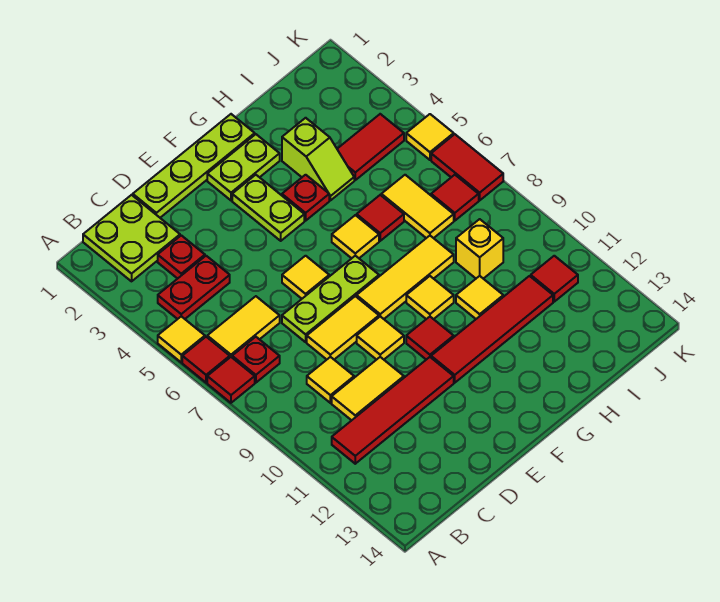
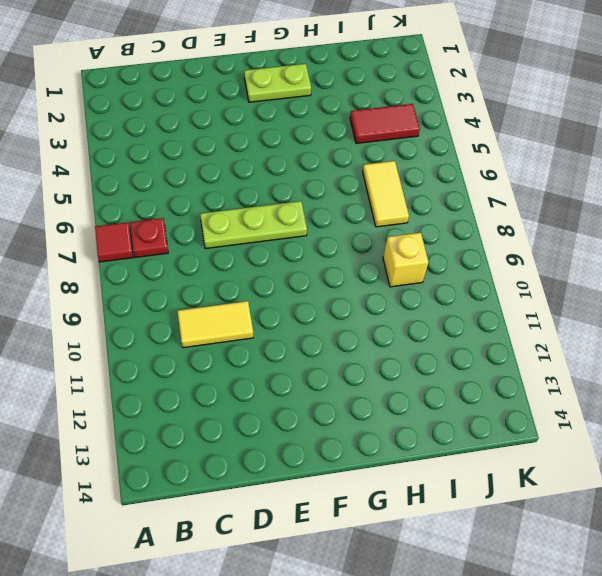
none -> yellow tile A5 level 1
none -> red tile A6 level 1
none -> lime plate B1:C2 level 1
none -> red plate B4:C4 level 1

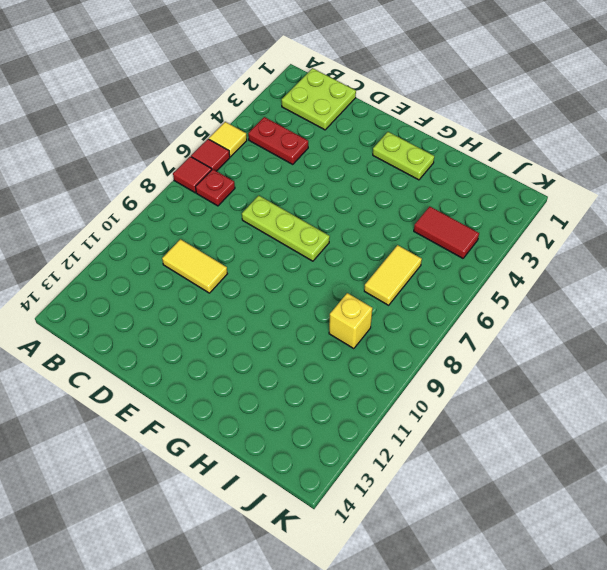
none -> yellow tile B6:C6 level 1
none -> red tile B11:E11 level 1
none -> red plate C3 level 1
none -> yellow tile C9 level 1

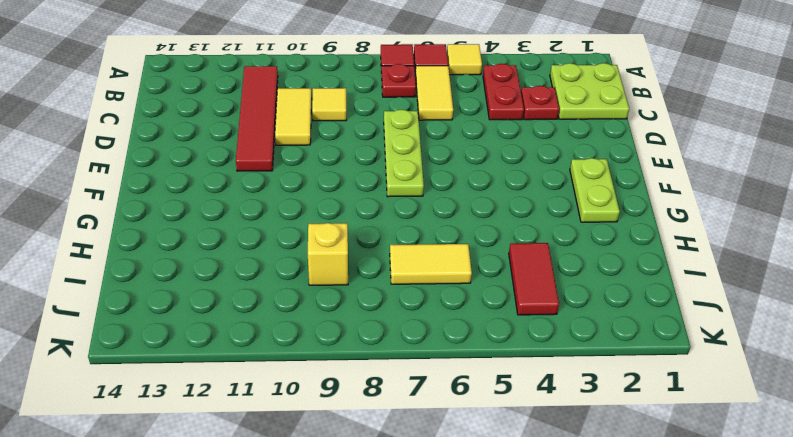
none -> lime plate D1:G1 level 1
none -> yellow tile D8:E8 level 1
none -> yellow tile E6 level 1
none -> yellow tile E9 level 1

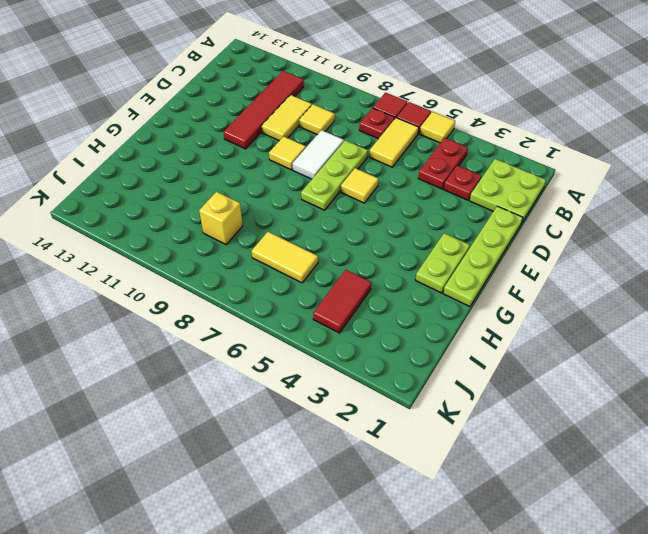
white tile D8:E8 level 1 -> yellow tile D8:E8 level 1
none -> lime plate F3:F4 level 1
none -> yellow tile F8:H8 level 1
none -> red tile F10 level 1
none -> red tile F11:I11 level 1

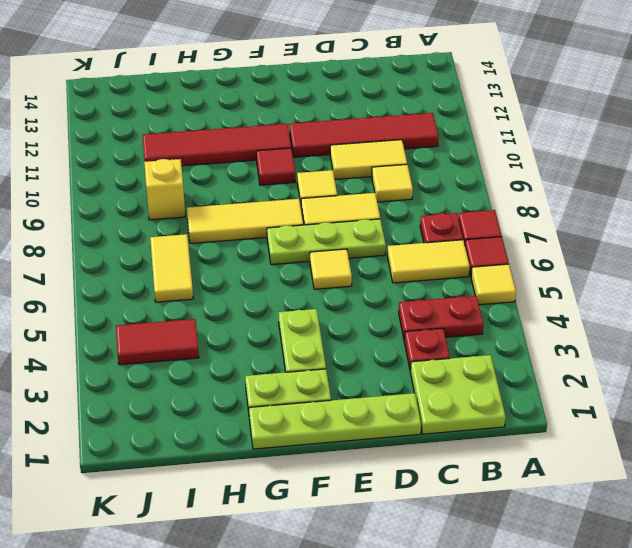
none -> red plate G4 level 1
none -> yellow tile G6 level 1
none -> yellow tile G9 level 1
none -> lime slope H3:H4 level 1 top 3

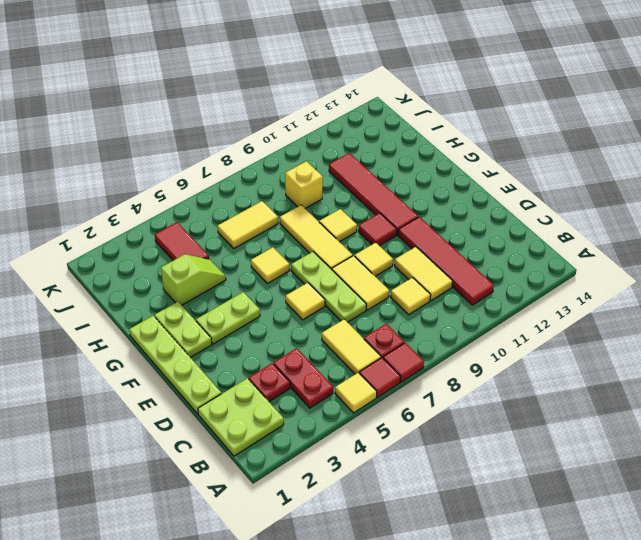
none -> red plate G4 level 1
none -> red tile H6 level 1
none -> yellow tile H10 level 1
none -> red tile J7 level 1

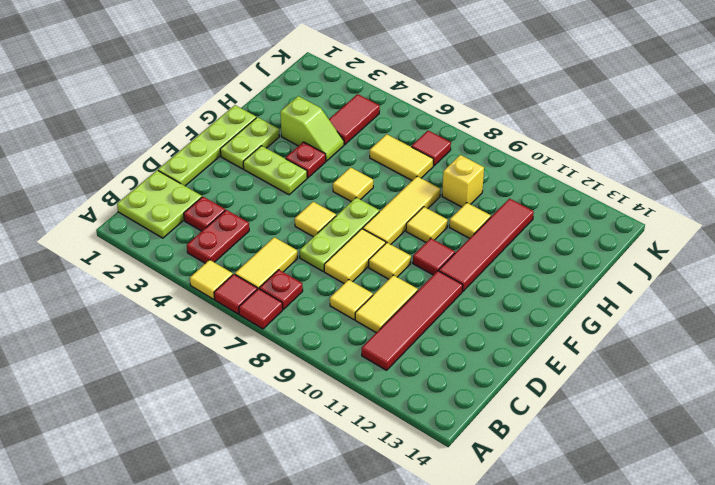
none -> red tile H6 level 1
none -> red tile J11 level 1
none -> yellow tile K5 level 1
none -> red tile K6:K7 level 1

